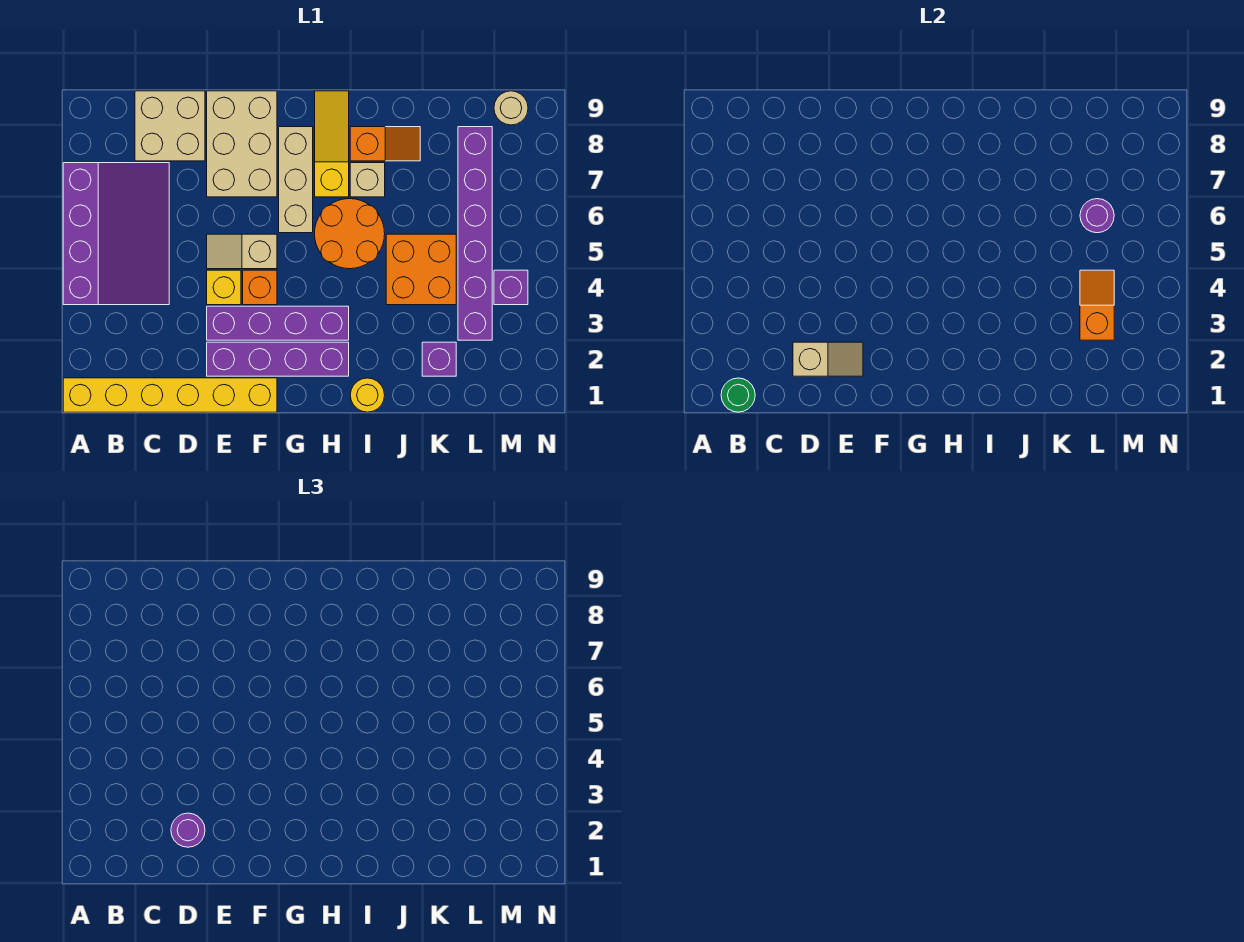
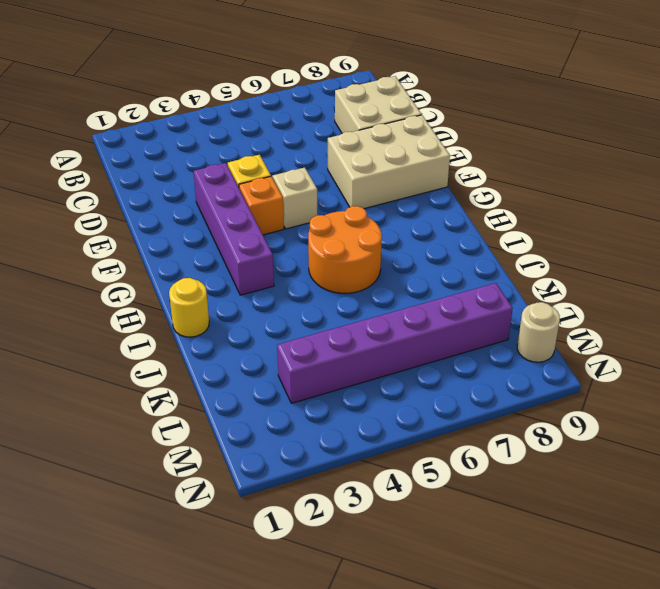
none -> yellow brick A1:F1 level 1
none -> purple slope A4:C7 level 1 top A
none -> purple brick E2:H2 level 1

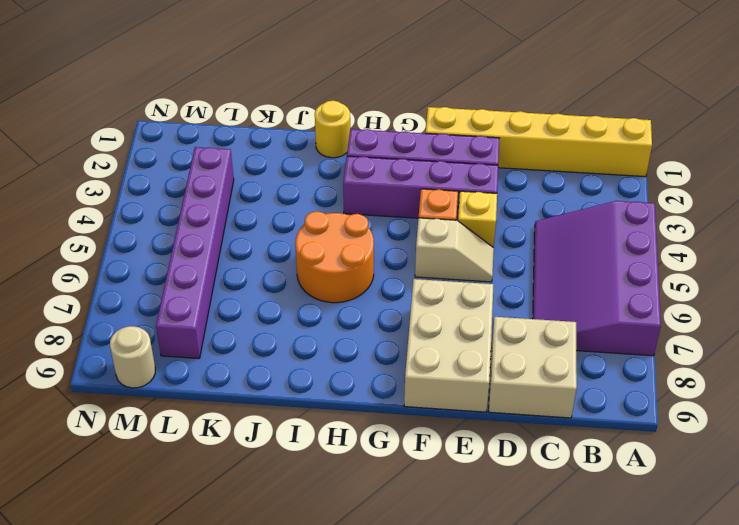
none -> tan brick G6:G8 level 1
none -> yellow slope H7:H9 level 1 top 7
none -> tan brick I7 level 1

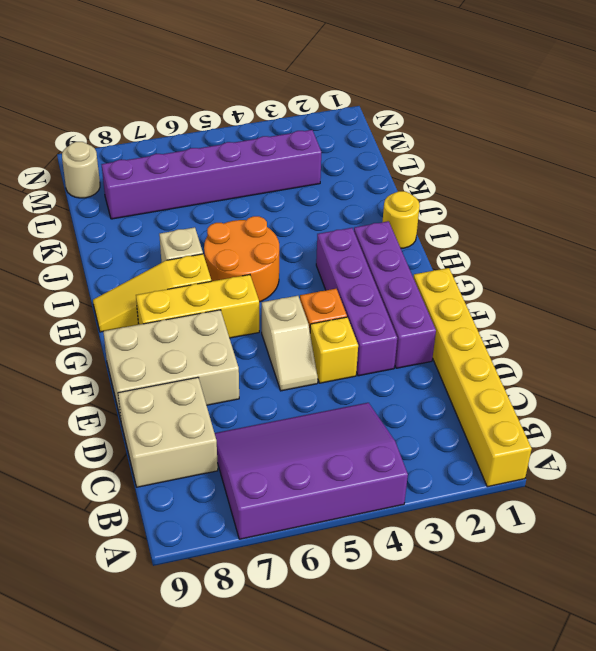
yellow brick G6:G8 level 1 -> tan brick G6:G8 level 1
none -> orange slope I8:J8 level 1 top I
none -> orange brick J4:K5 level 1
none -> purple brick K2 level 1

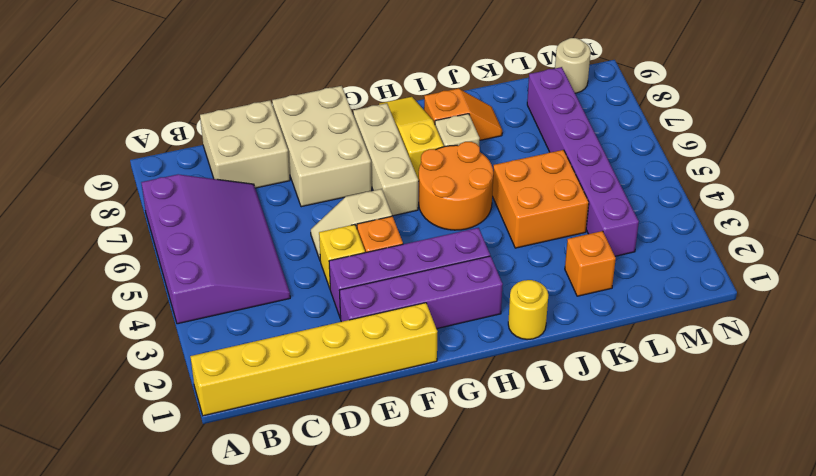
orange brick K2 level 1 -> purple brick K2 level 1
none -> purple brick M4 level 1
none -> green round brick B1 level 2
none -> tan slope D2:E2 level 2 top D

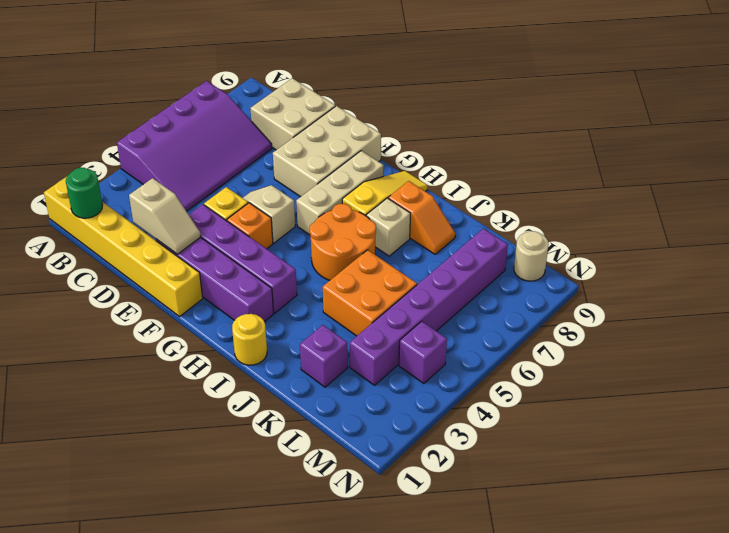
none -> orange slope L3:L4 level 2 top 3
none -> purple round brick L6 level 2
none -> purple round brick D2 level 3

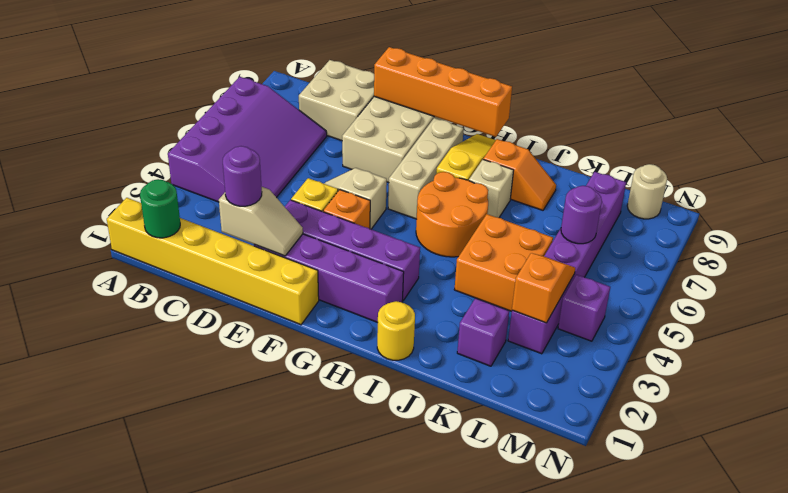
orange brick E9:H9 level 2 -> none

